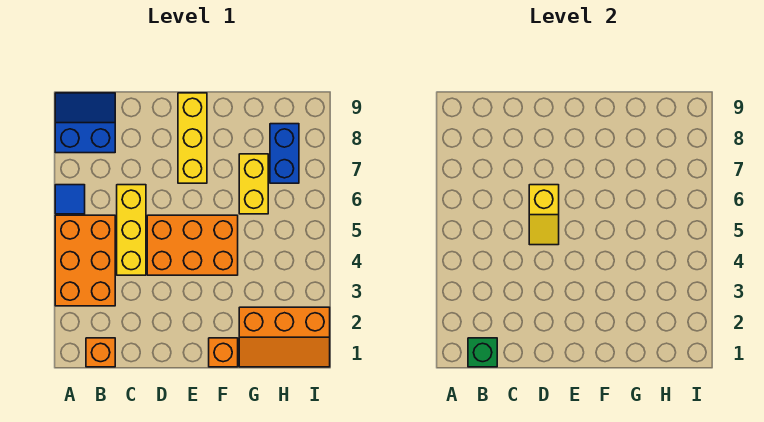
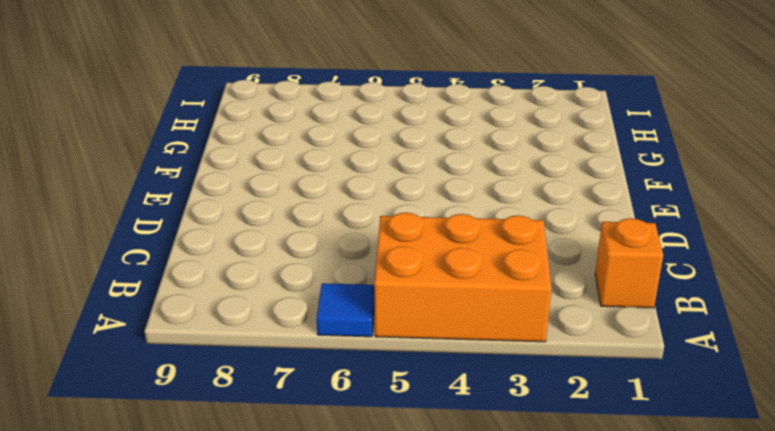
none -> blue slope A8:B9 level 1 top 8
none -> yellow brick C4:C6 level 1
none -> orange brick D4:F5 level 1

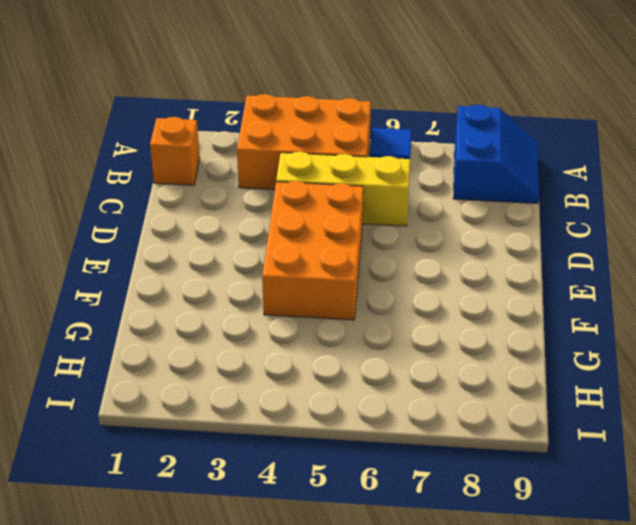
none -> yellow brick E7:E9 level 1
none -> orange brick F1 level 1
none -> orange slope G1:I2 level 1 top 2

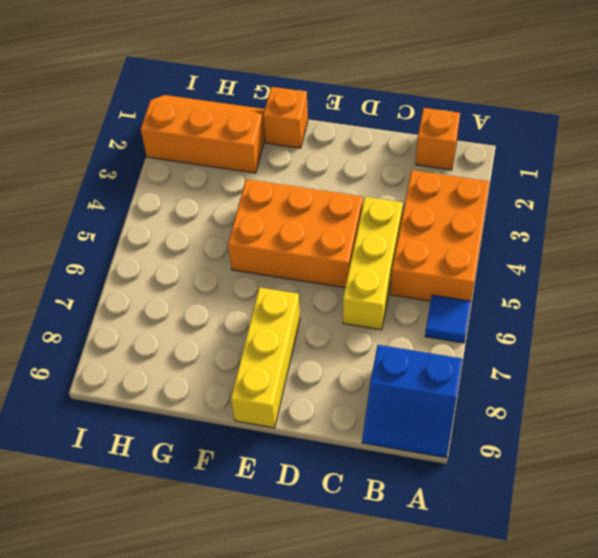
none -> yellow brick G6:G7 level 1
none -> blue brick H7:H8 level 1
none -> green brick B1 level 2

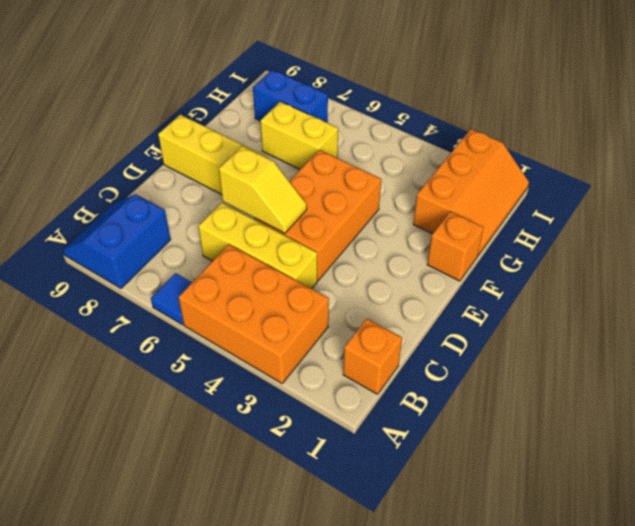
none -> green brick B1 level 2

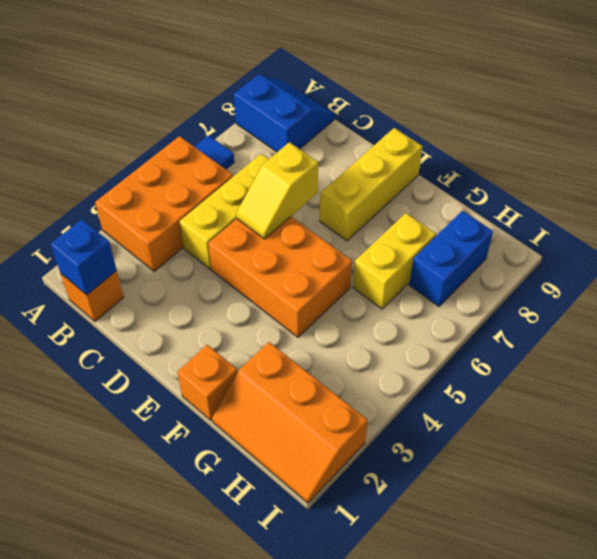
blue brick B1 level 2 -> green brick B1 level 2

